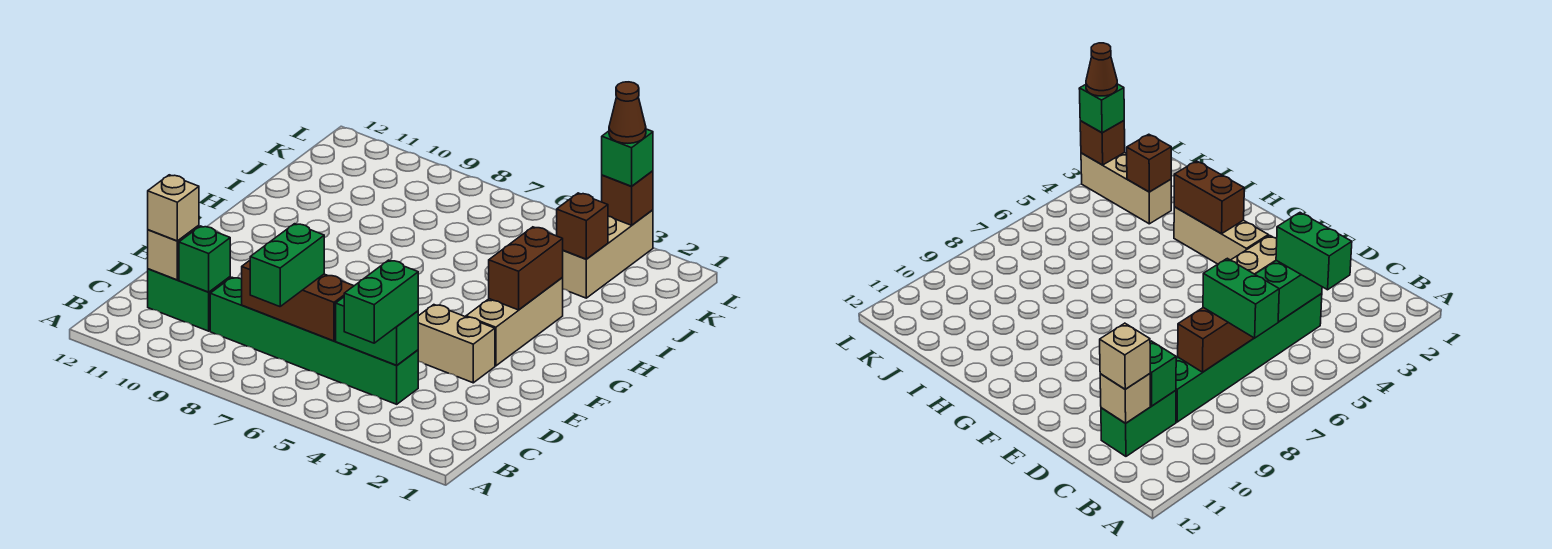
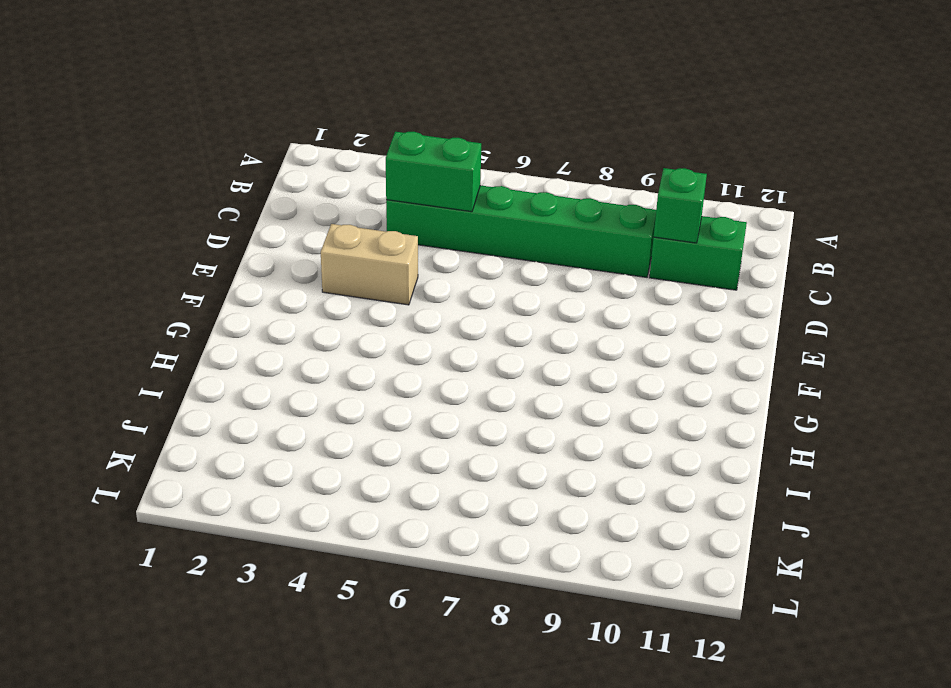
none -> tan brick F3:H3 level 1
none -> tan brick J3:L3 level 1
none -> brown brick C6:C8 level 2

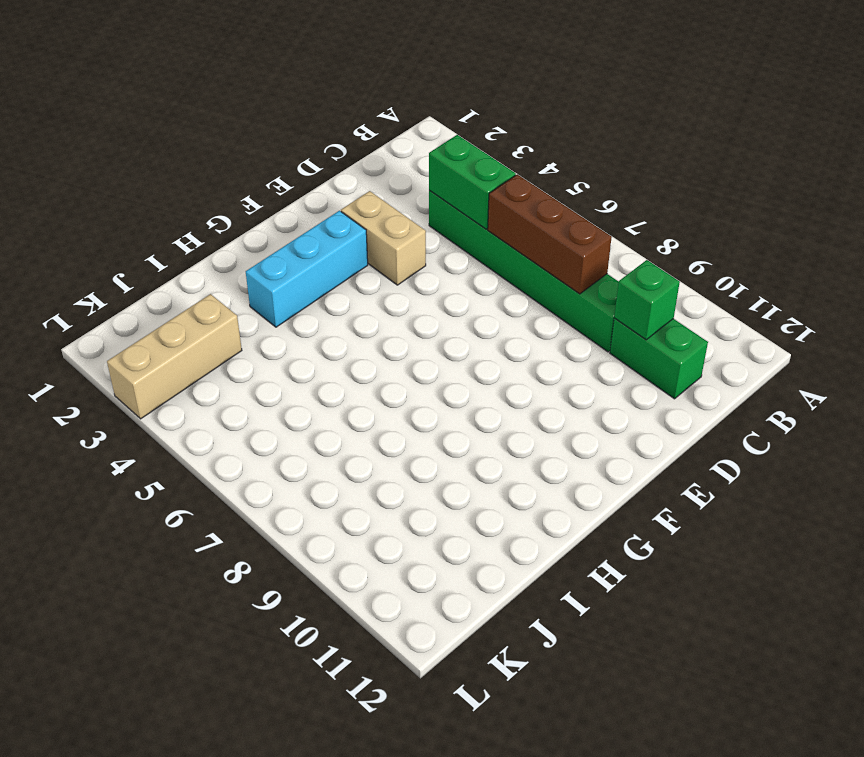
cyan brick F3:H3 level 1 -> tan brick F3:H3 level 1
none -> tan brick C11 level 2
none -> brown brick G3:H3 level 2
none -> brown brick J3 level 2

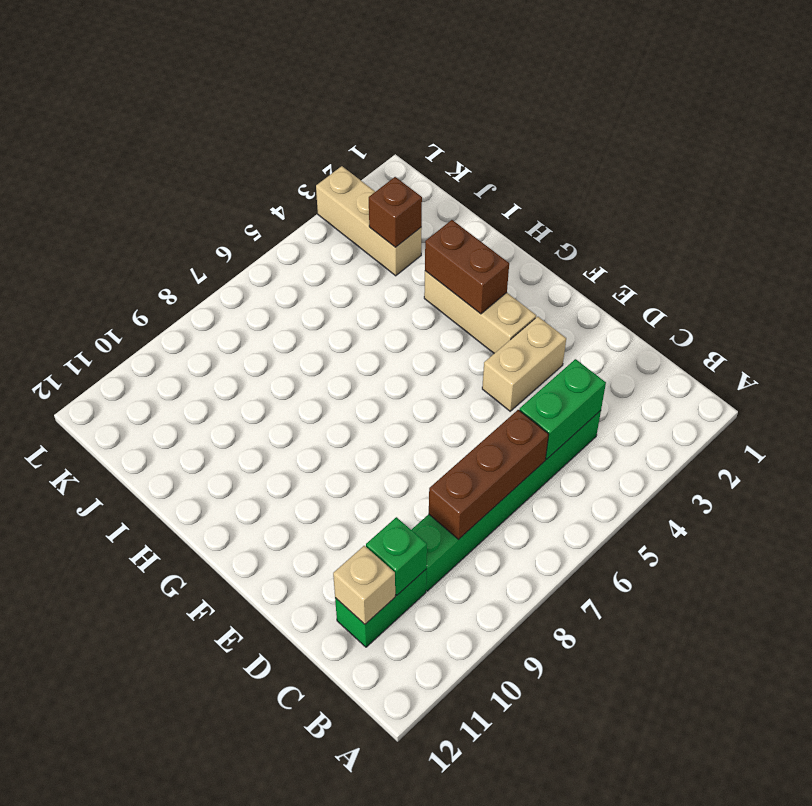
none -> brown brick L3 level 2
none -> green brick B4:C4 level 3
none -> green brick B7:C7 level 3

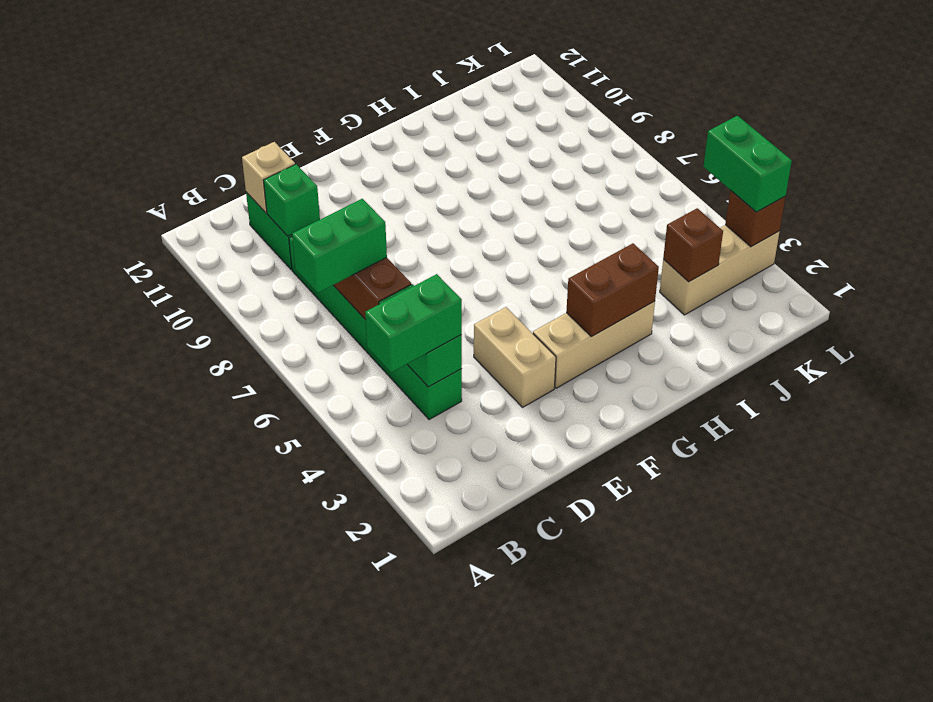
green brick L3:L4 level 3 -> green brick L3 level 3
none -> tan brick C11 level 3
none -> brown cone L3 level 4

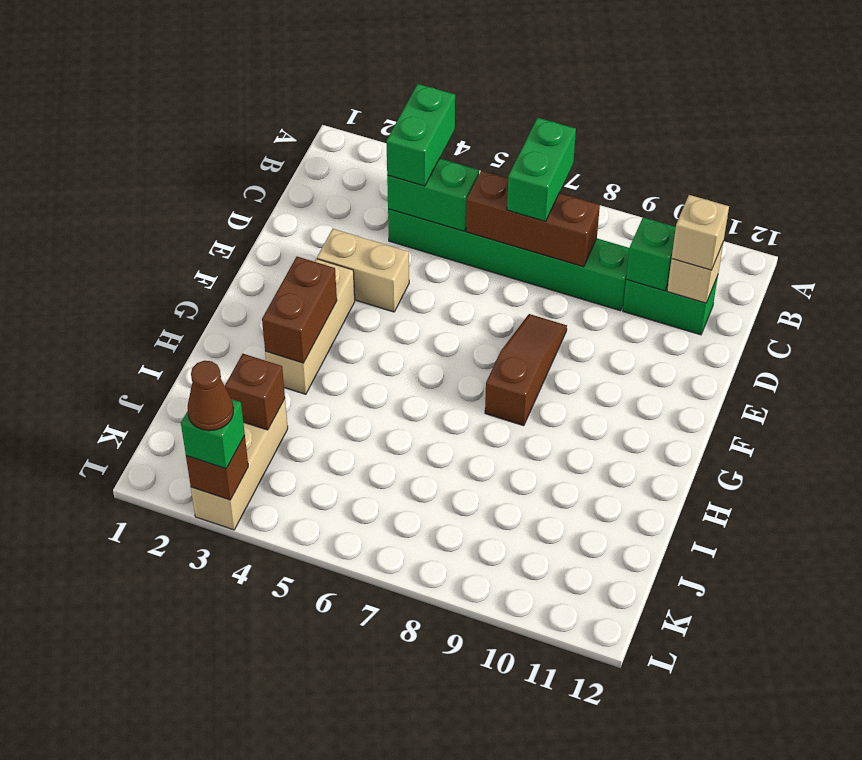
brown slope E8:G8 level 1 top G -> none

